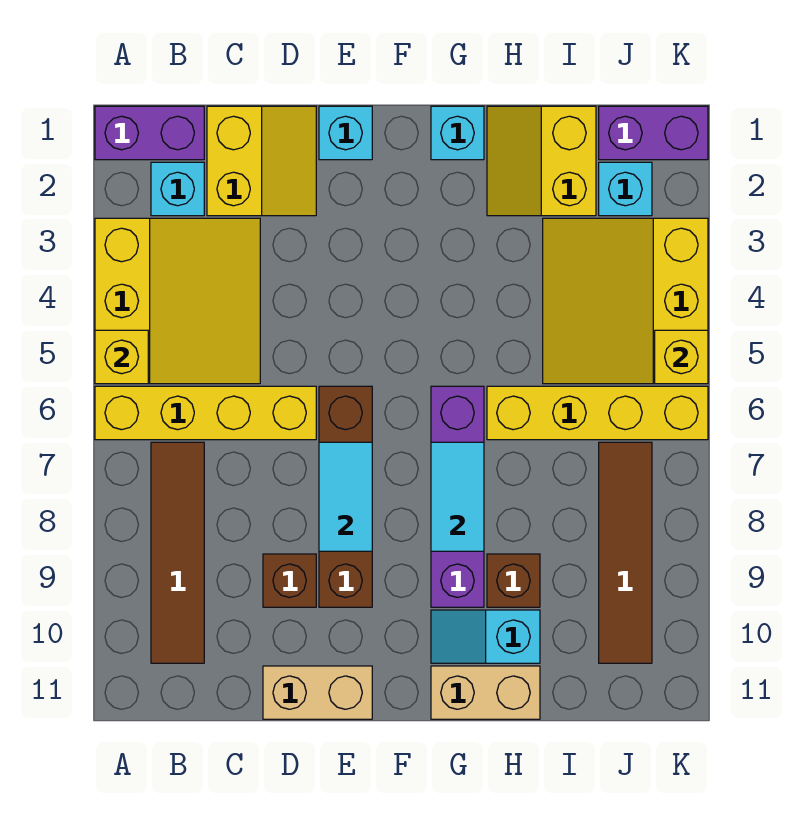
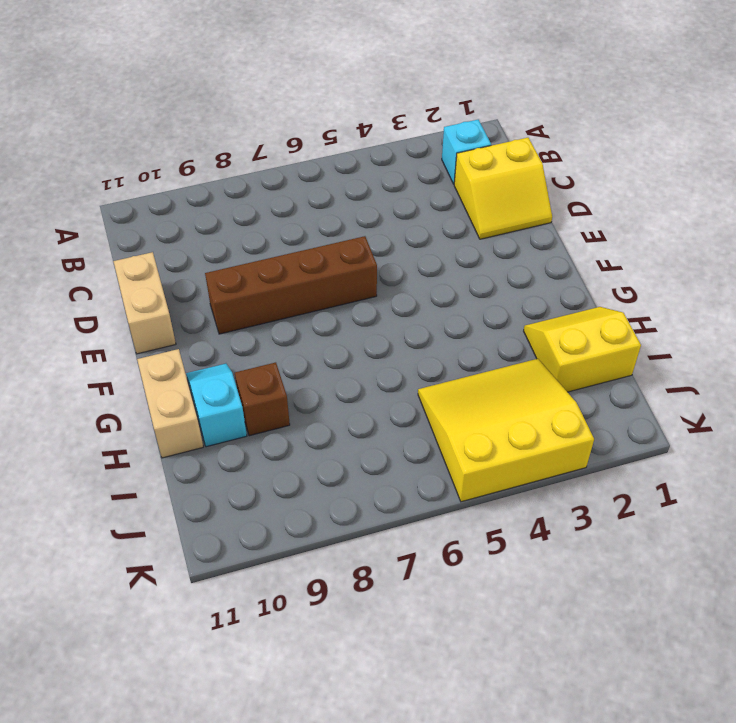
none -> purple brick A1:B1 level 1
none -> yellow slope A3:C5 level 1 top A
none -> yellow brick A6:D6 level 1

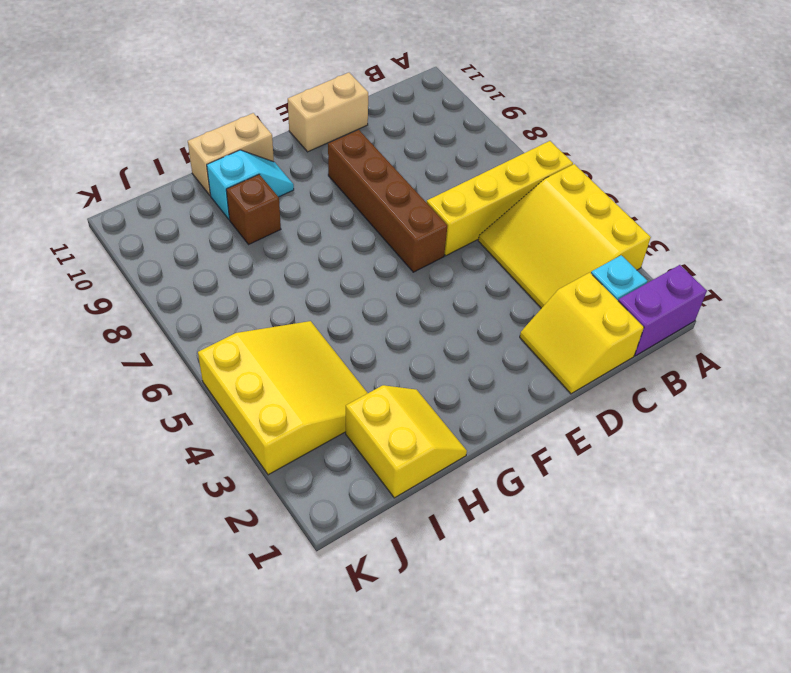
none -> brown tile B7:B10 level 1
none -> brown brick D9 level 1
none -> cyan brick E1 level 1

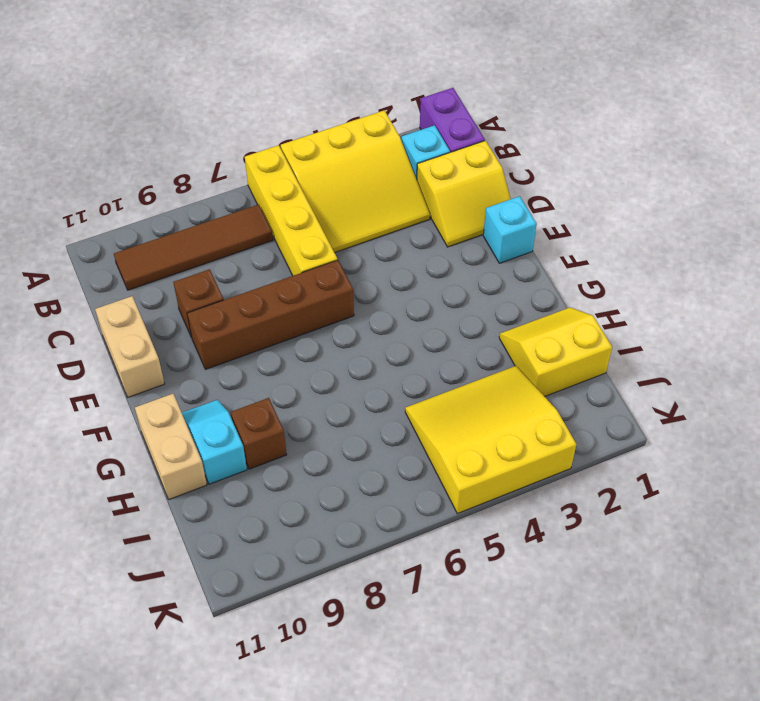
none -> cyan brick G1 level 1
none -> purple brick G6:G9 level 1
none -> yellow brick H6:K6 level 1

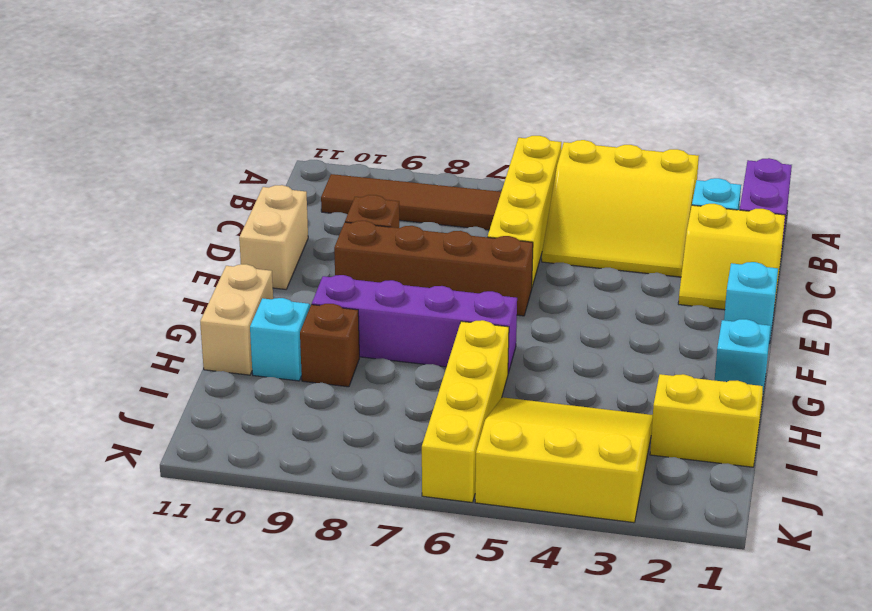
none -> purple brick J1:K1 level 1
none -> cyan brick J2 level 1
none -> brown tile J7:J10 level 1

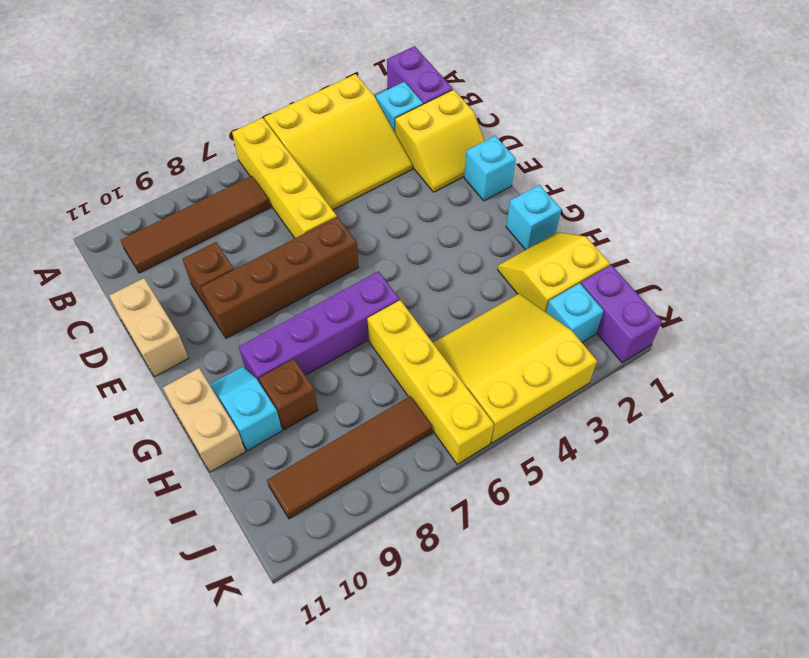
none -> yellow brick A5 level 2
none -> cyan tile E7:E8 level 2
none -> cyan tile G7:G8 level 2

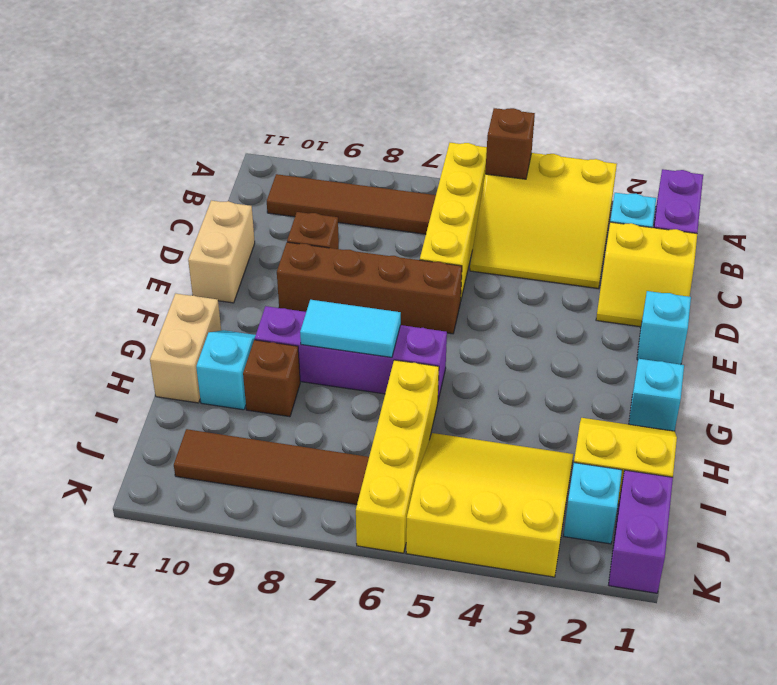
brown brick A5 level 2 -> yellow brick A5 level 2
none -> cyan tile E7:E8 level 2
none -> yellow brick K5 level 2

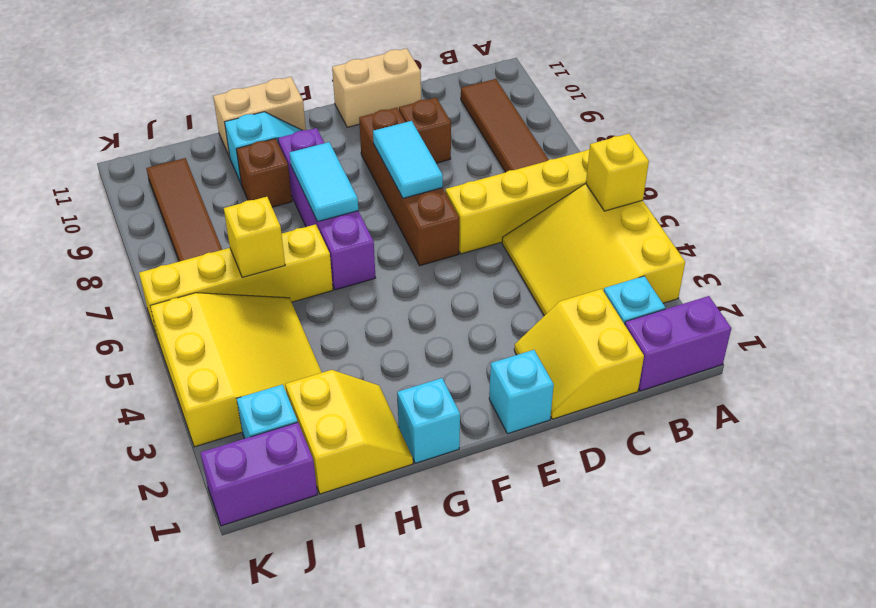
yellow brick I6 level 2 -> yellow brick K5 level 2

